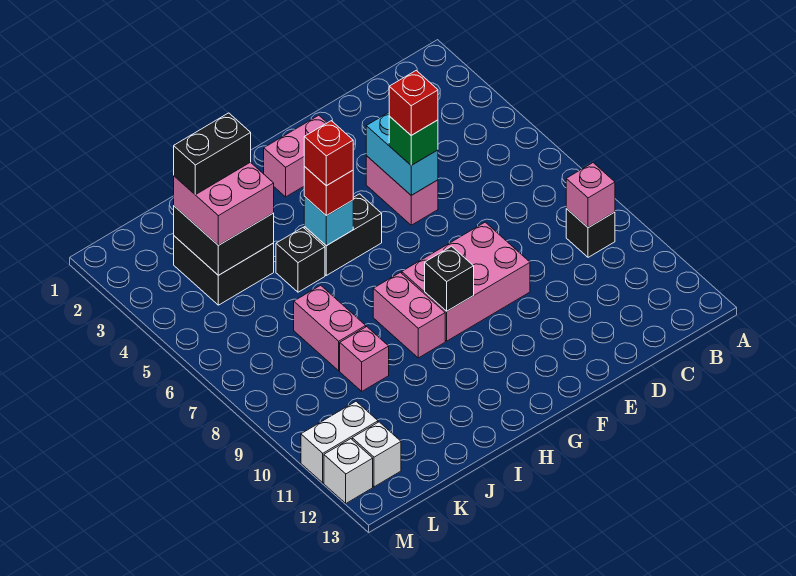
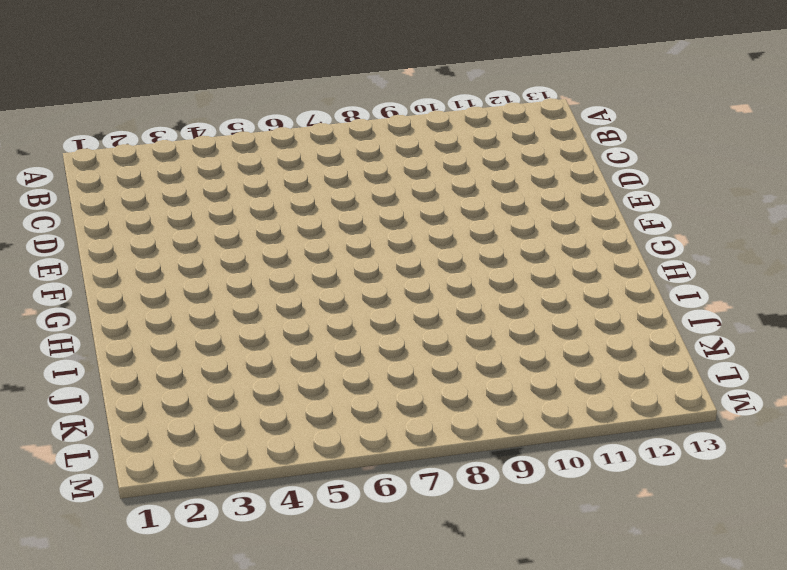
none -> black brick B9 level 1
none -> pink brick E4:E5 level 1
none -> pink brick E8:G9 level 1

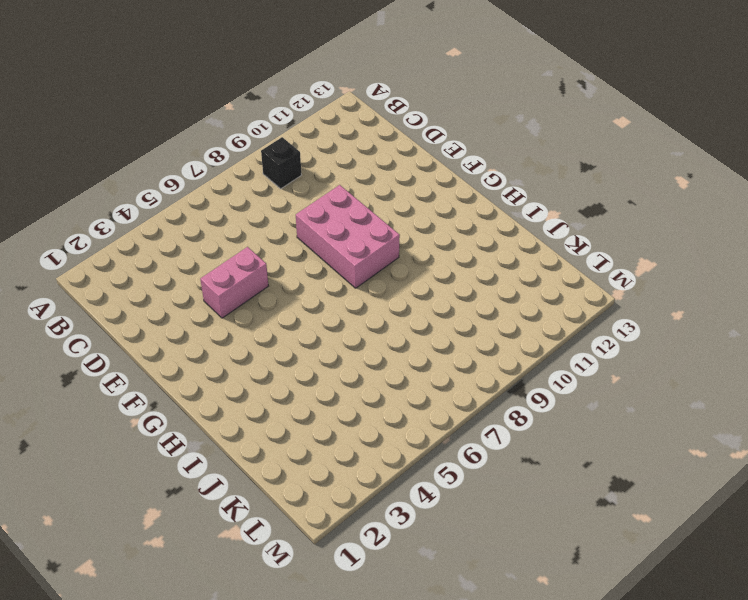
none -> pink brick F2:G2 level 1
none -> black brick G5:H5 level 1
none -> pink brick H8:H9 level 1

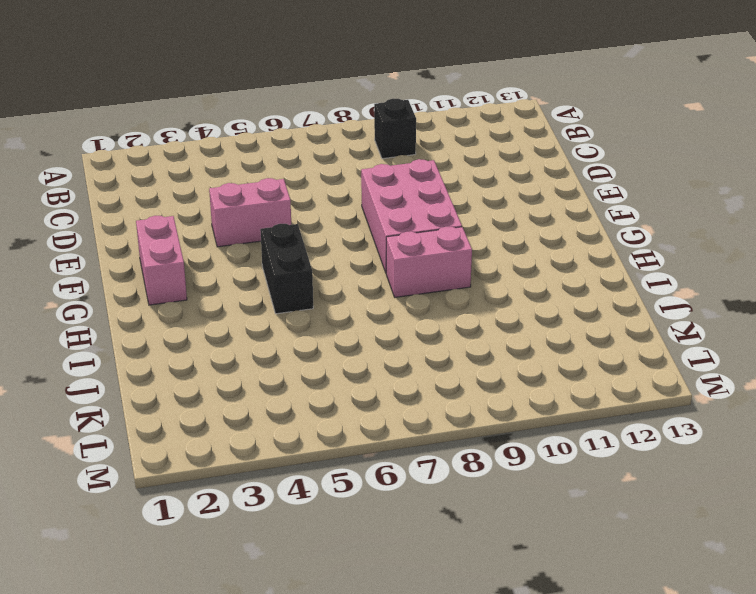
none -> black brick I5 level 1
none -> black brick J3:K4 level 1
none -> pink brick J7:J8 level 1

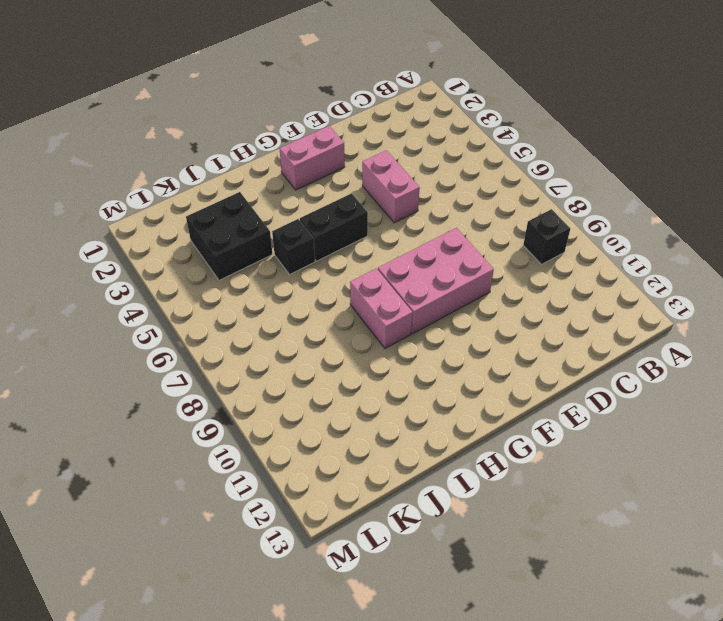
none -> pink brick J7:J8 level 1
none -> pink brick J9 level 1
none -> white brick L11:M11 level 1

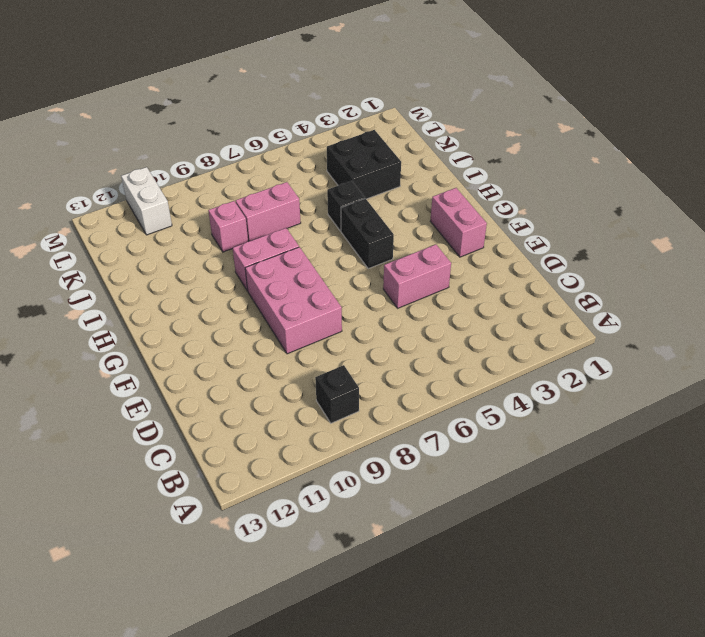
none -> white brick L12 level 1
none -> white brick M12 level 1
none -> pink brick B9 level 2

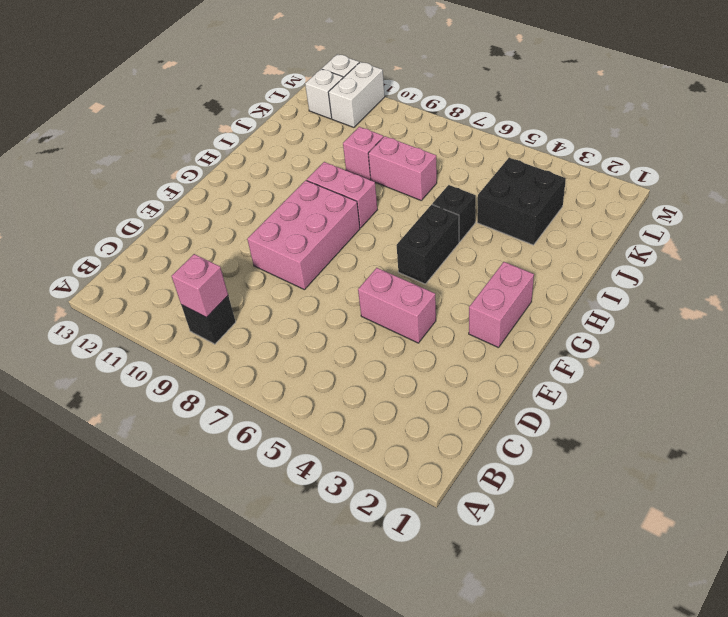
none -> cyan brick E4:E5 level 2
none -> black brick G9 level 2
none -> cyan brick H5 level 2

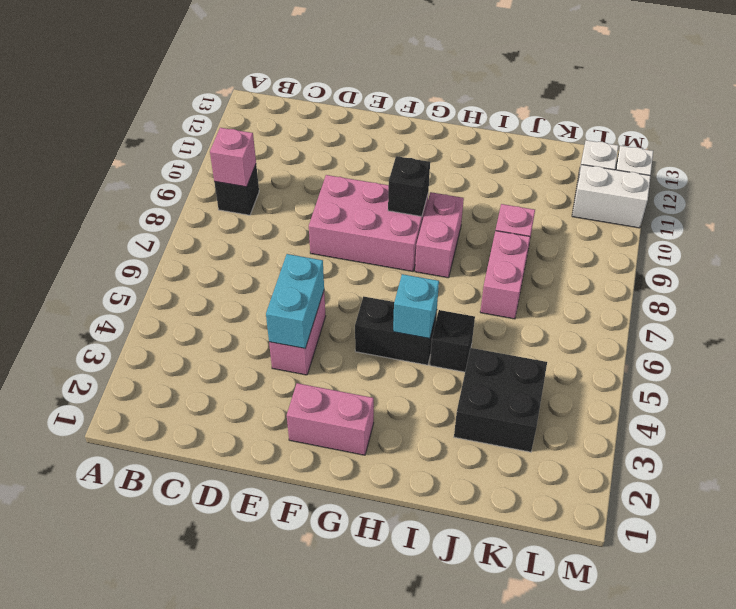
none -> black brick J3:K4 level 2
none -> green brick E5 level 3
none -> red brick H5 level 3

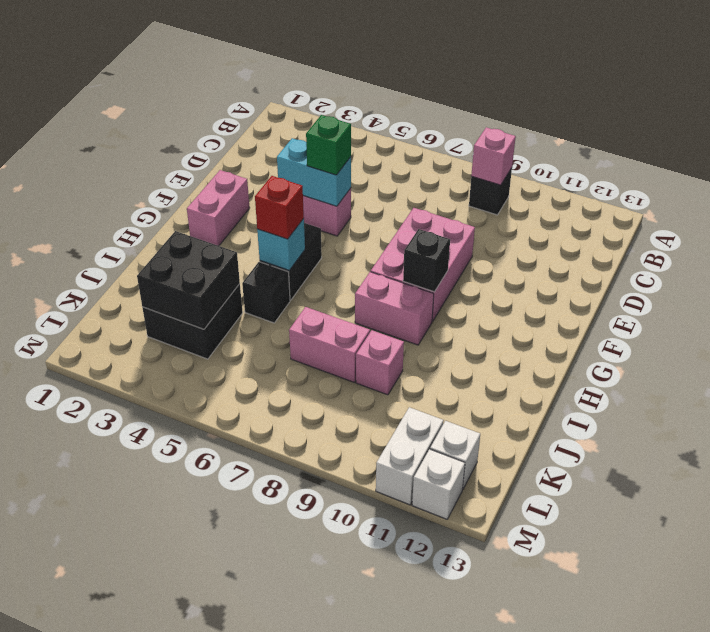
none -> pink brick J3:K4 level 3
none -> red brick E5 level 4
none -> red brick H5 level 4

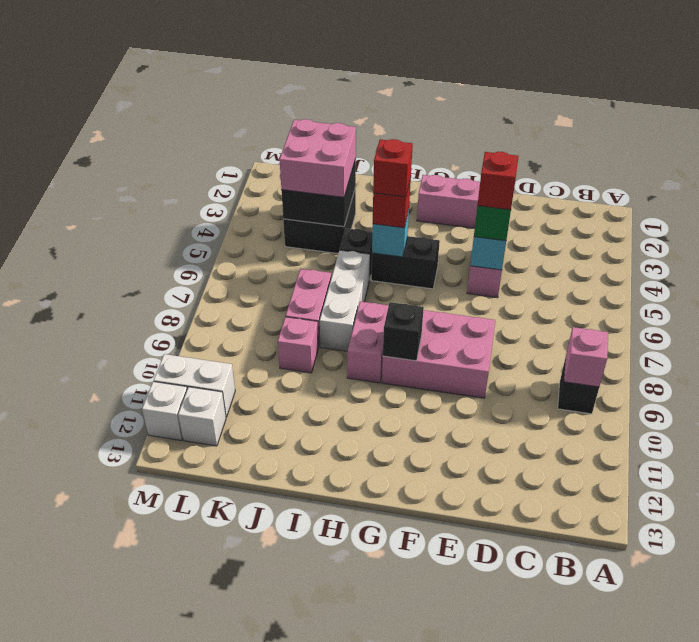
white brick I6:I8 level 1 -> none
none -> black brick J3:K3 level 4

